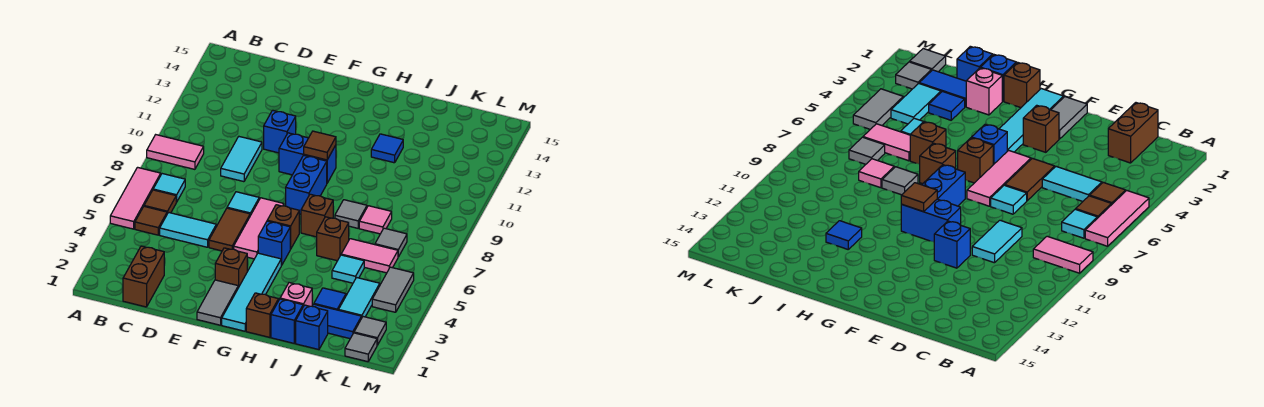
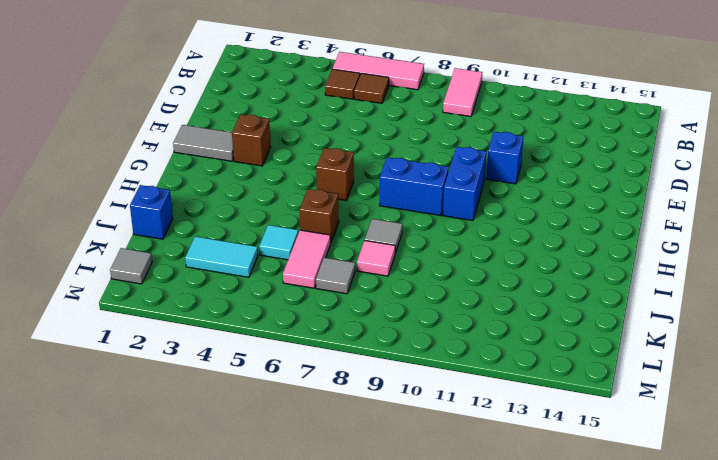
none -> cyan tile B7 level 1
none -> brown brick C1:C2 level 1
none -> cyan tile C5:D5 level 1
none -> cyan tile D9:D10 level 1

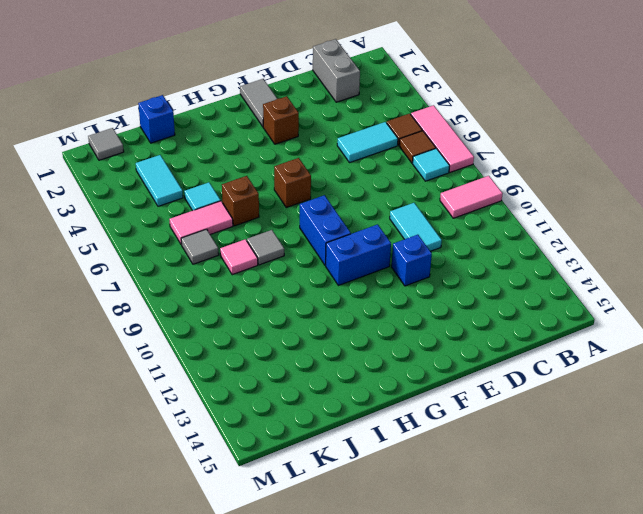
grey brick C1:C2 level 1 -> brown brick C1:C2 level 1
none -> brown tile E5:E6 level 1
none -> cyan tile E7 level 1
none -> pink tile F5:F7 level 1
none -> cyan tile G1:G4 level 1

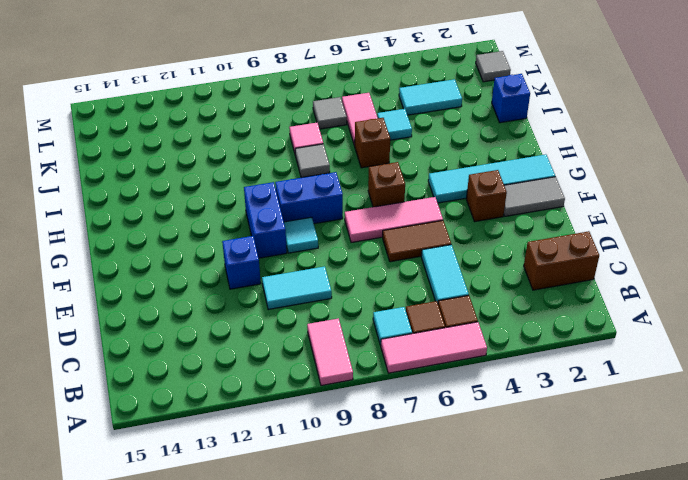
cyan tile F9 level 1 -> cyan tile E7 level 1
none -> blue brick G5 level 1
none -> brown brick H1 level 1
none -> brown brick H7 level 1
none -> blue brick I1 level 1

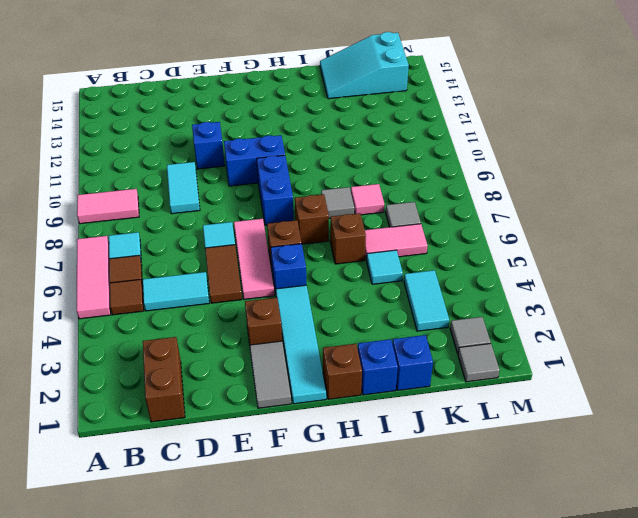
cyan slope J14:L15 level 1 top L -> none
none -> pink brick I2 level 1
none -> blue tile I12 level 1
none -> blue tile J2:K2 level 1
none -> blue tile J3 level 1

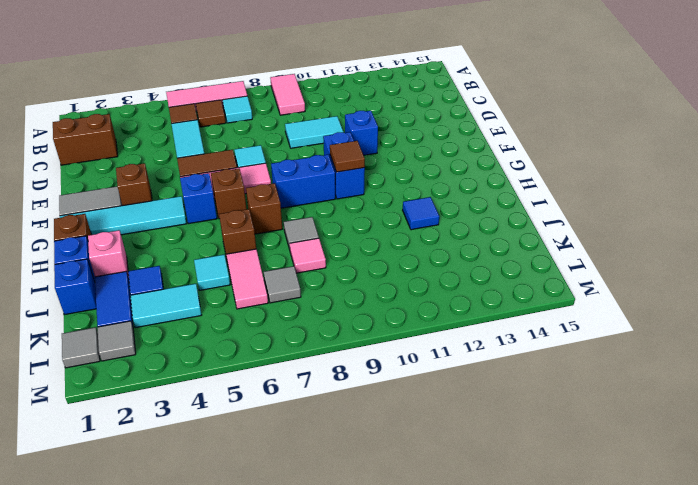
none -> grey tile L4:L5 level 1

